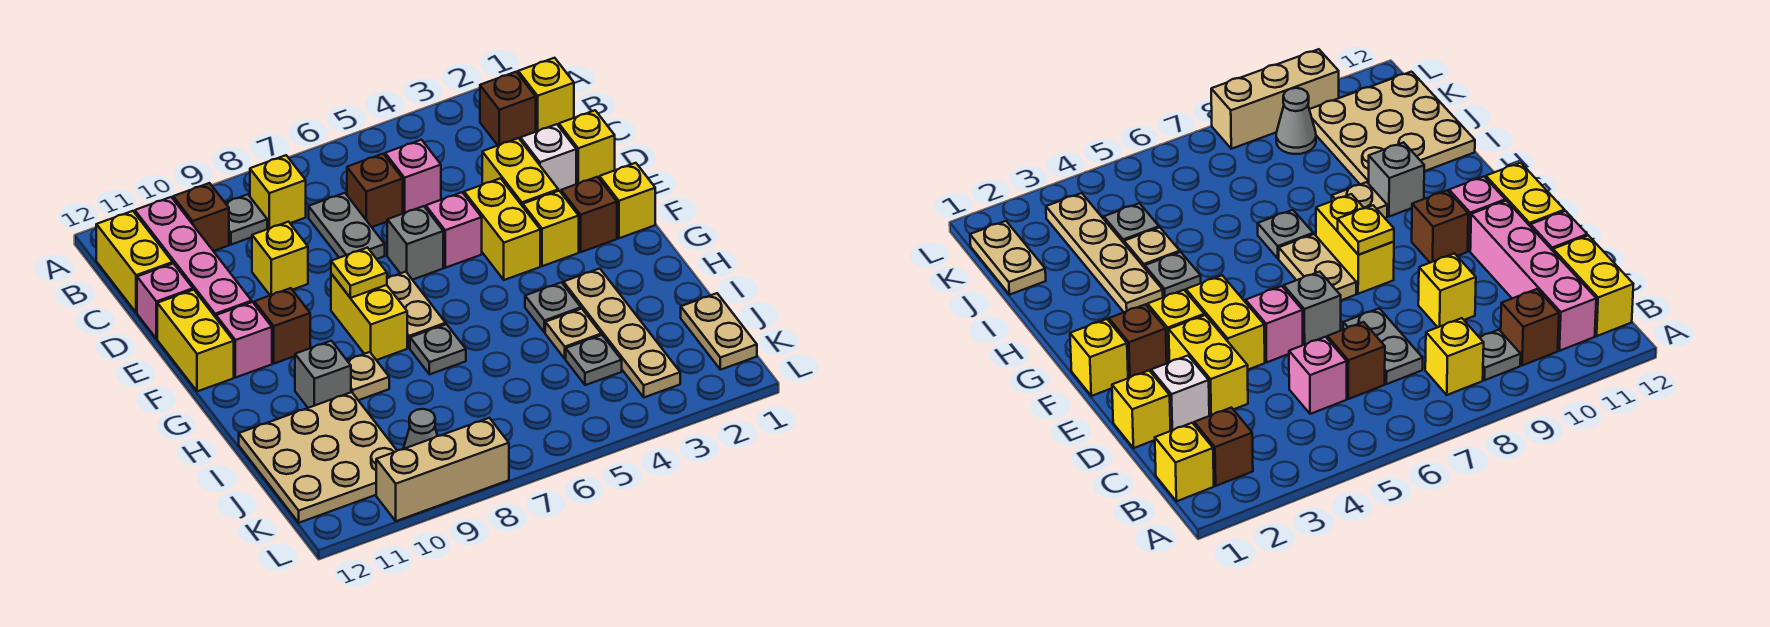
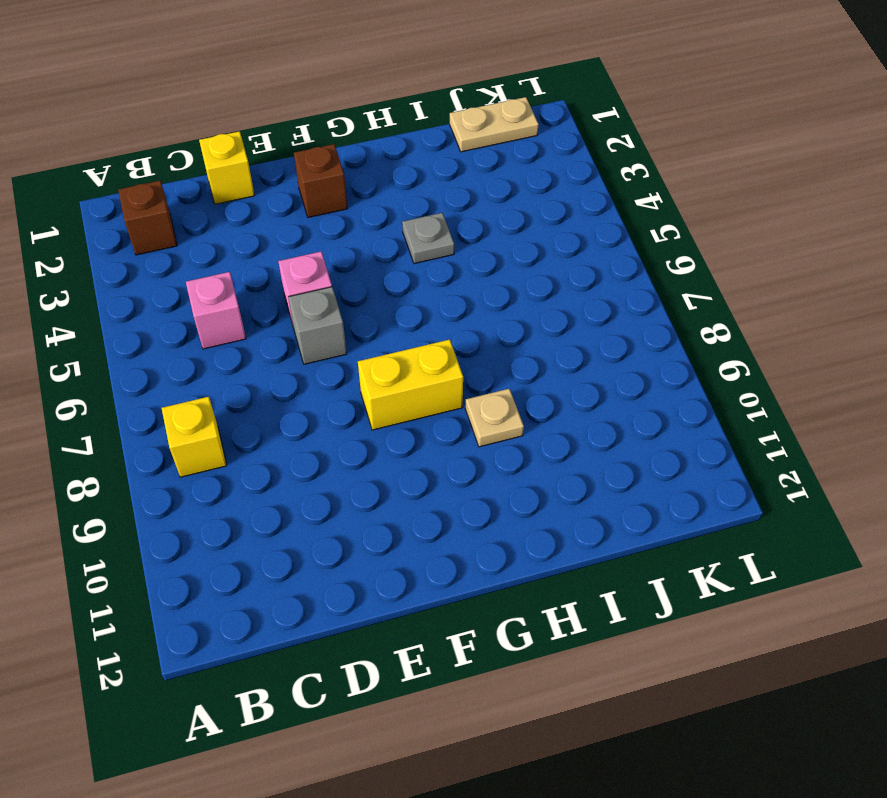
none -> yellow brick B1 level 1
none -> grey plate B9 level 1
none -> brown brick B10 level 1
none -> pink brick B11:E11 level 1

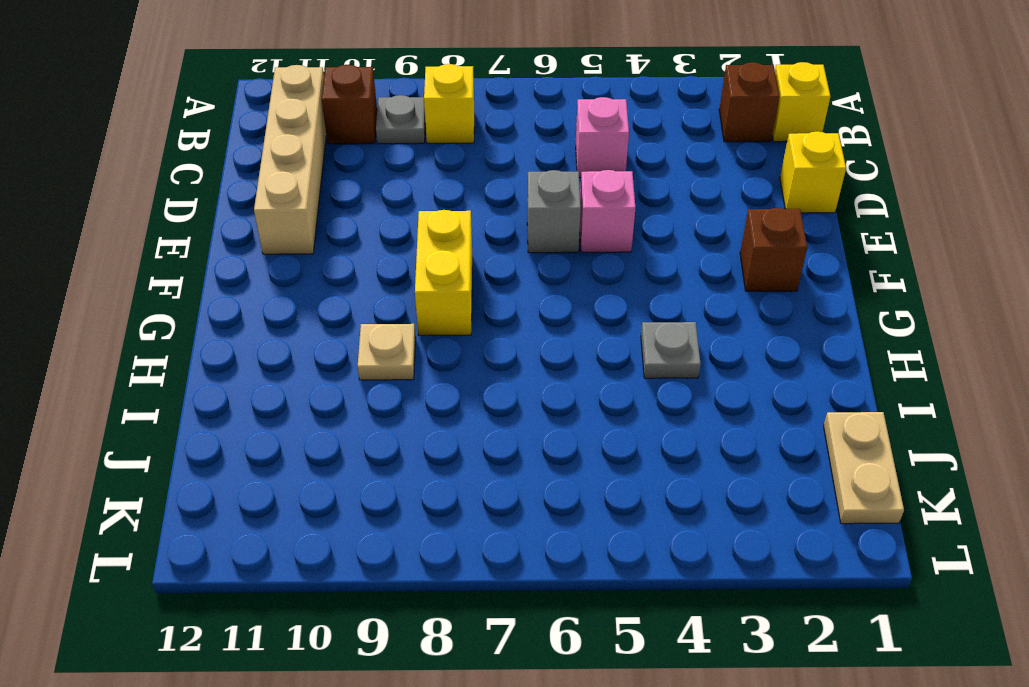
tan brick B11:E11 level 1 -> pink brick B11:E11 level 1
none -> yellow brick B12:C12 level 1
none -> brown brick C6 level 1
none -> grey plate C7:D7 level 1
none -> white brick D2 level 1

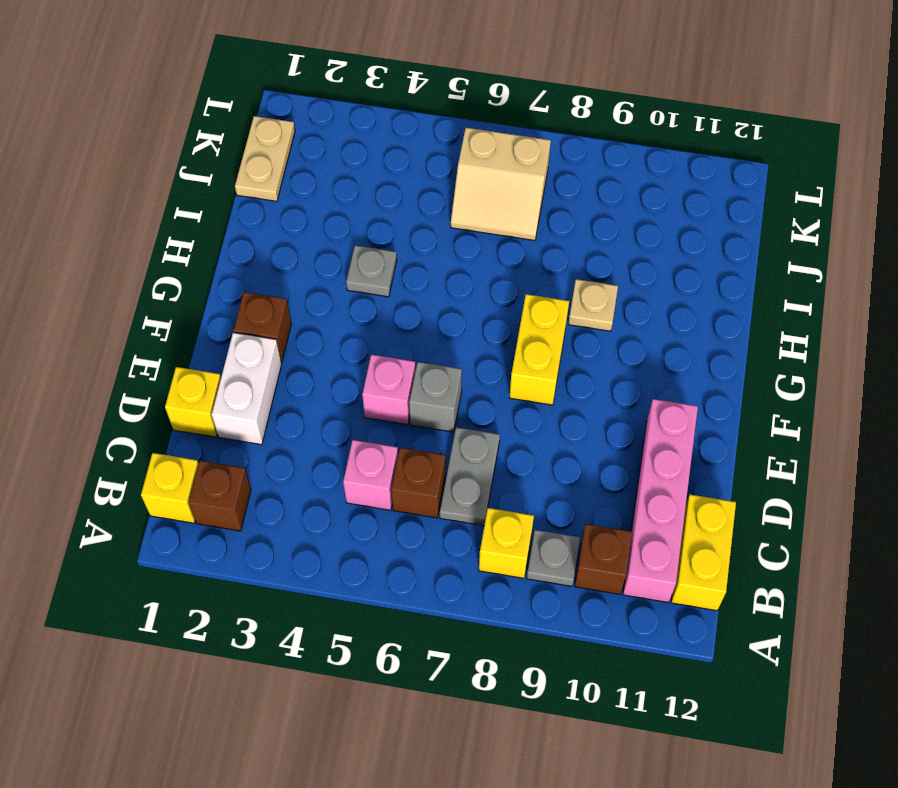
white brick D2:E2 level 1 -> white brick D2 level 1
tan slope J6:K7 level 1 top K -> none
none -> yellow brick D3:E3 level 1
none -> yellow brick D9 level 1
none -> pink brick D12 level 1
none -> yellow brick E4:F4 level 1

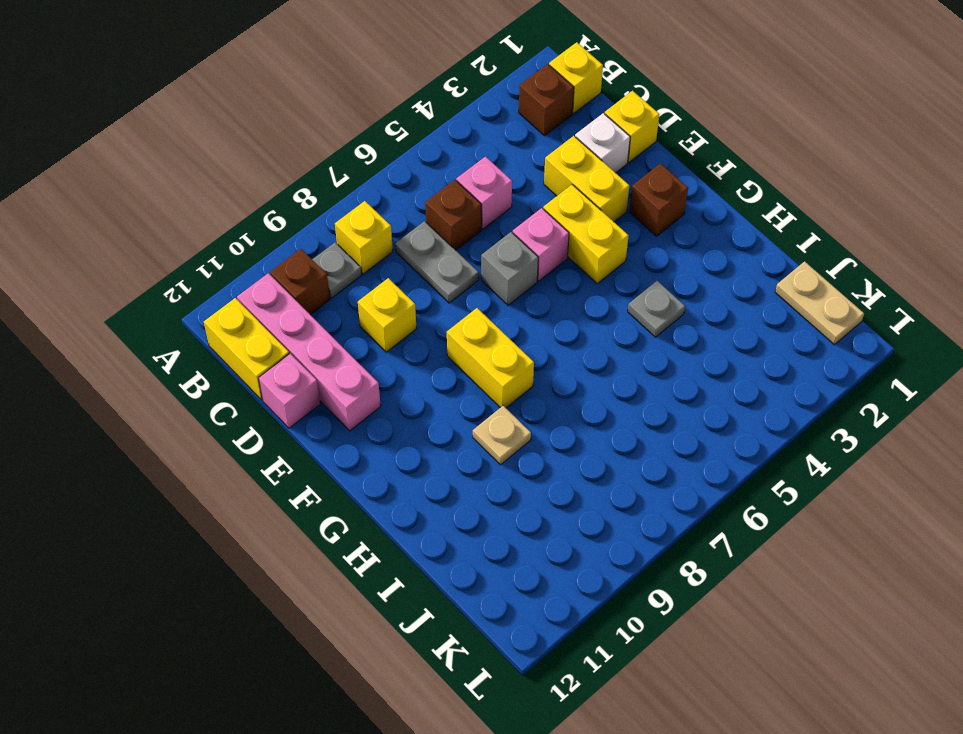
none -> yellow brick E12:F12 level 1
none -> yellow brick F1 level 1
none -> yellow brick F3 level 1
none -> tan plate F7:G7 level 1

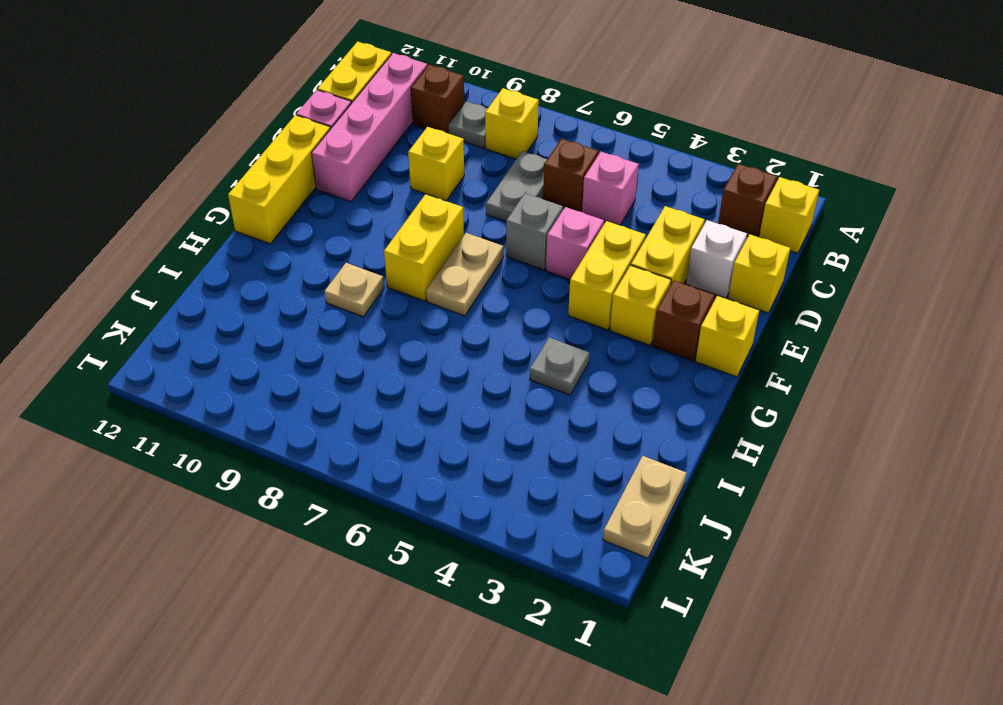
yellow brick E12:G12 level 1 -> yellow brick E12:F12 level 1
none -> brown brick F10 level 1
none -> pink brick F11 level 1
none -> tan plate H3:K3 level 1
none -> grey plate H7 level 1

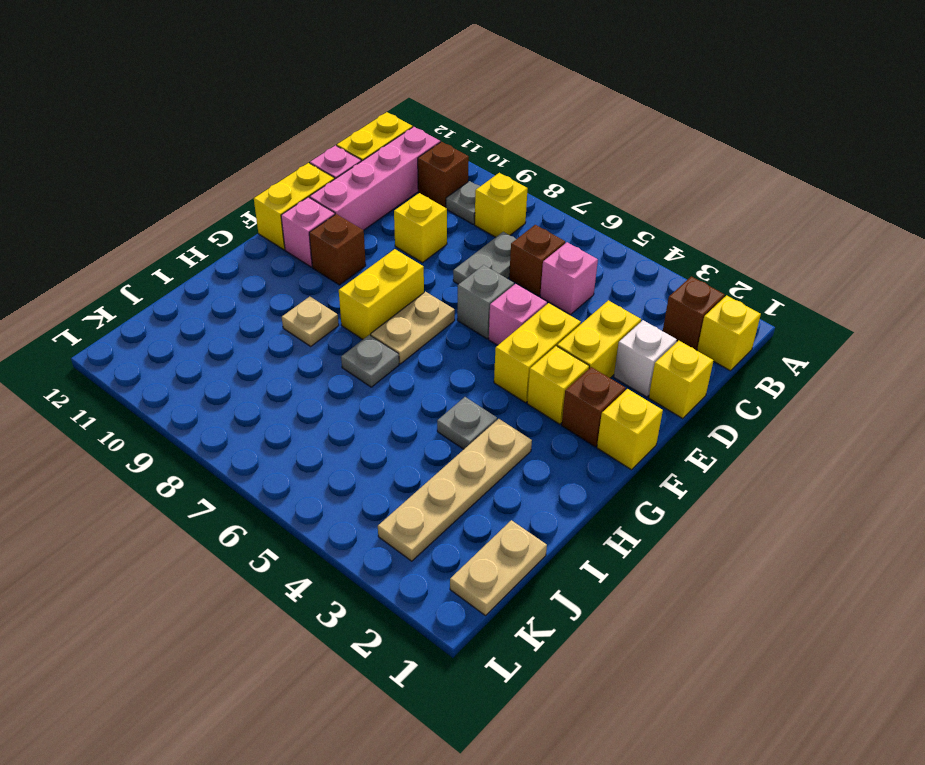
none -> grey brick H10 level 1
none -> tan plate I4 level 1
none -> tan plate I10:K12 level 1
none -> grey plate J4 level 1

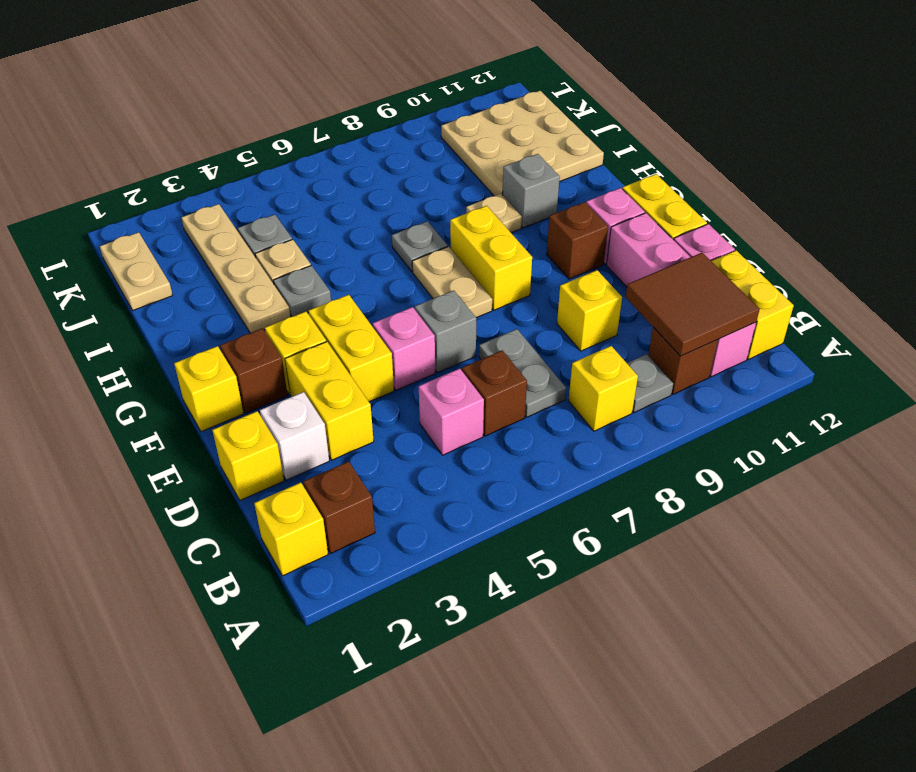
brown tile B10:C11 level 2 -> none
none -> grey cone K9 level 1
none -> tan brick L8:L10 level 1
none -> yellow plate F8 level 2

